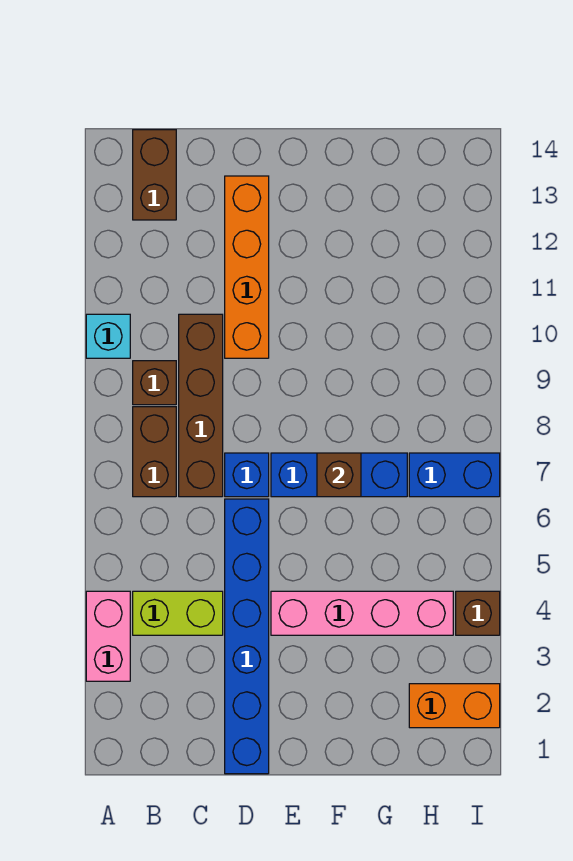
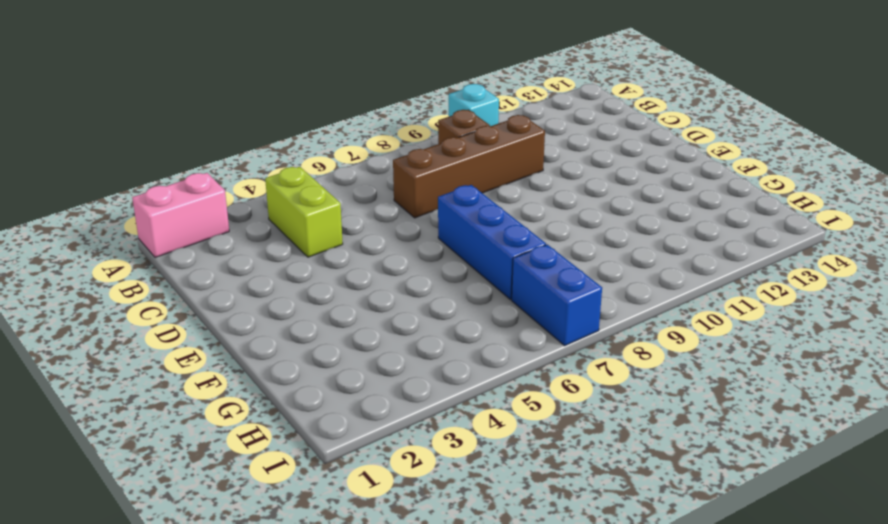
pink brick A1:A2 level 1 -> pink brick A3:A4 level 1
none -> brown brick B7:B8 level 1
none -> brown brick B13:B14 level 1
none -> blue brick D1:D6 level 1

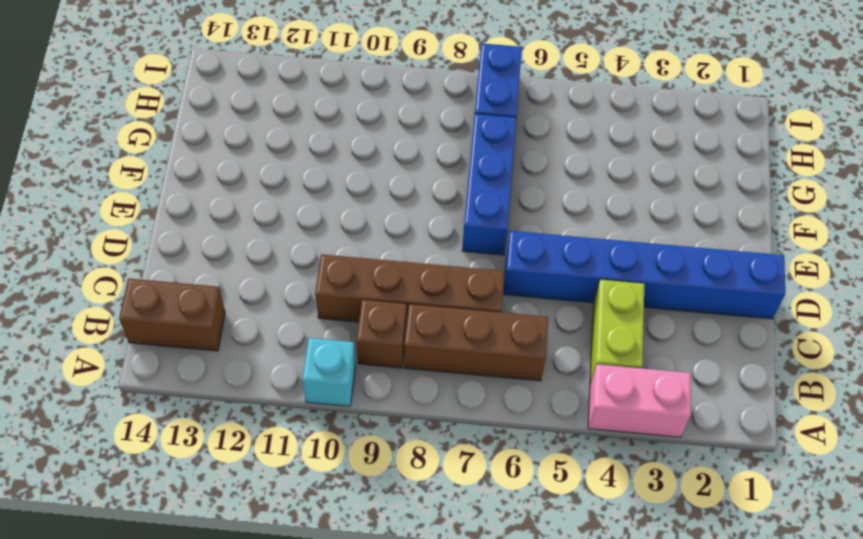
brown brick B6:B8 level 1 -> brown brick B7:B8 level 1
none -> blue brick D7 level 1
none -> orange brick D10:D13 level 1
none -> pink brick E4:H4 level 1

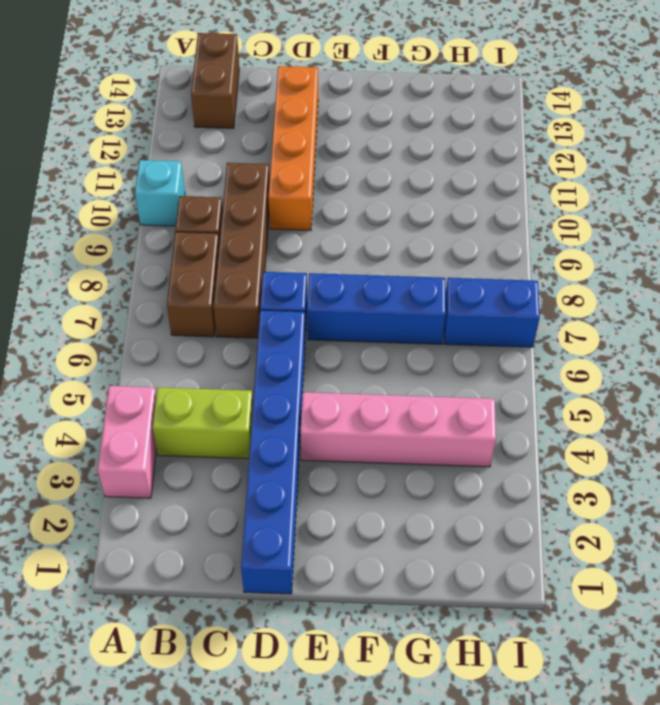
none -> orange brick H2:I2 level 1
none -> brown brick I4 level 1
none -> brown brick F7 level 2

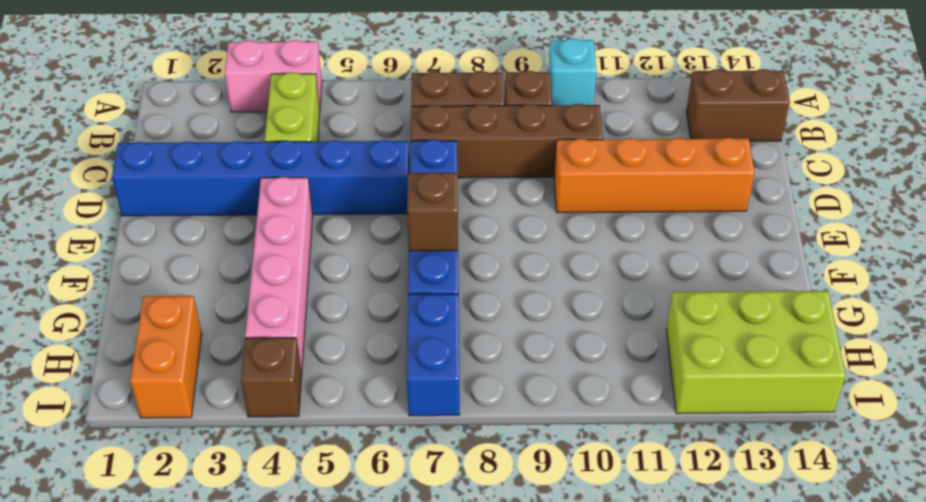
lime brick H12:I14 level 1 -> none

